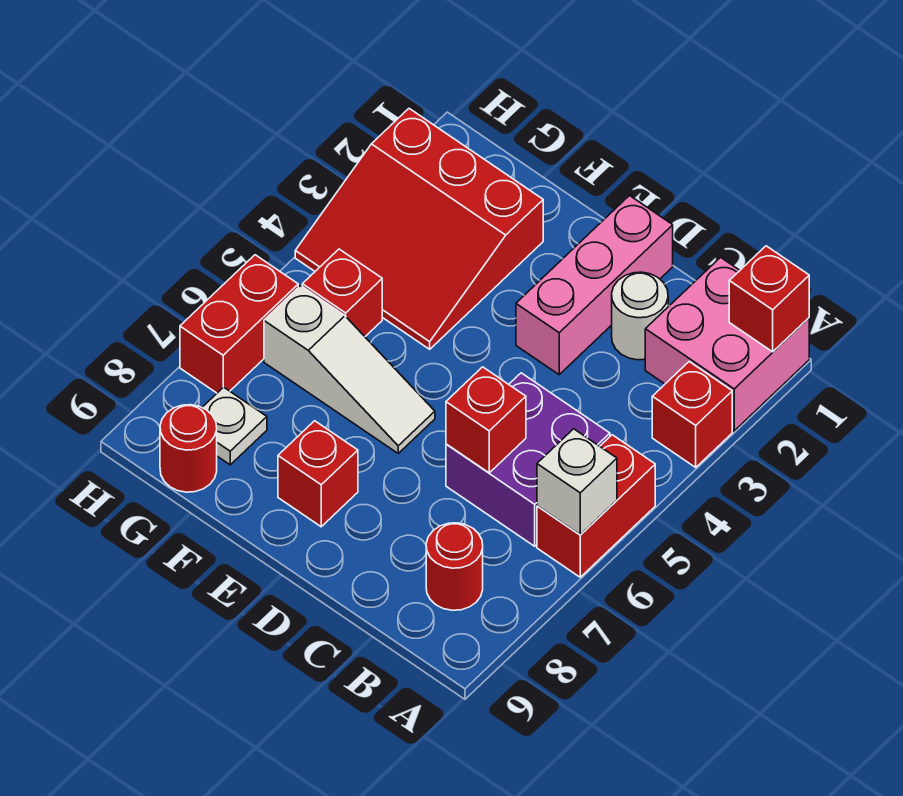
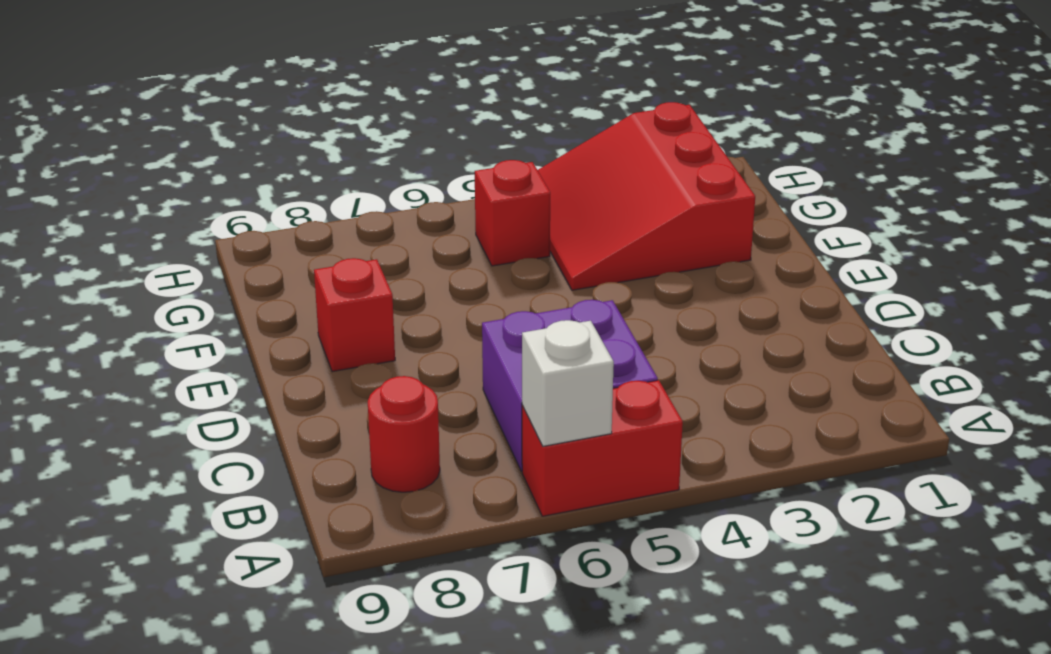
none -> pink brick A1:B2 level 1
none -> red brick A3 level 1
none -> white round brick C2 level 1

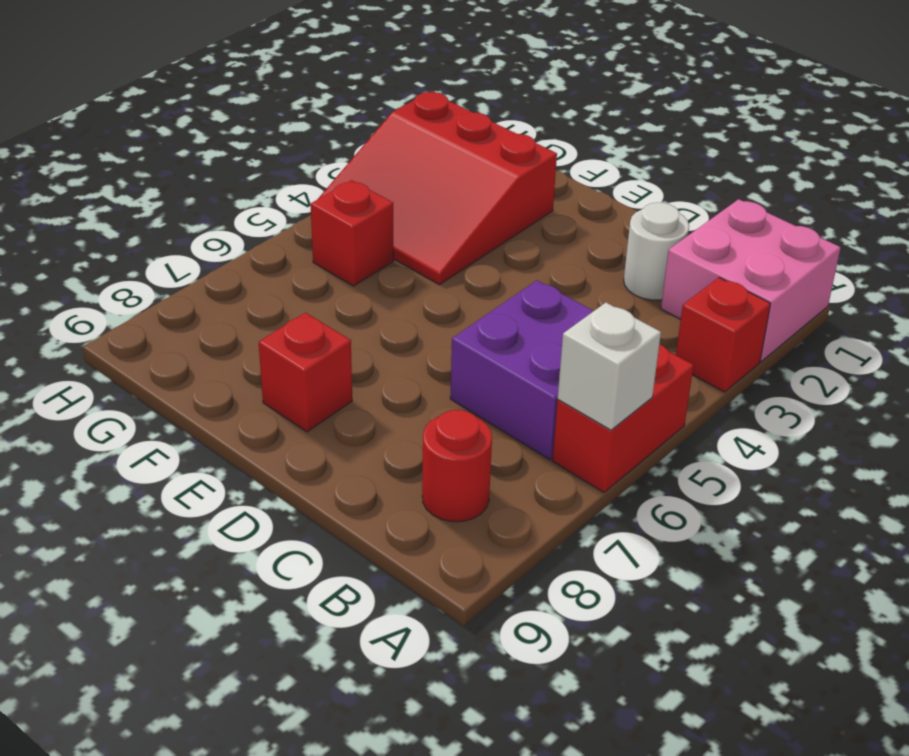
none -> pink brick D1:D3 level 1
none -> white slope E6:G6 level 1 top G
none -> white plate G8 level 1

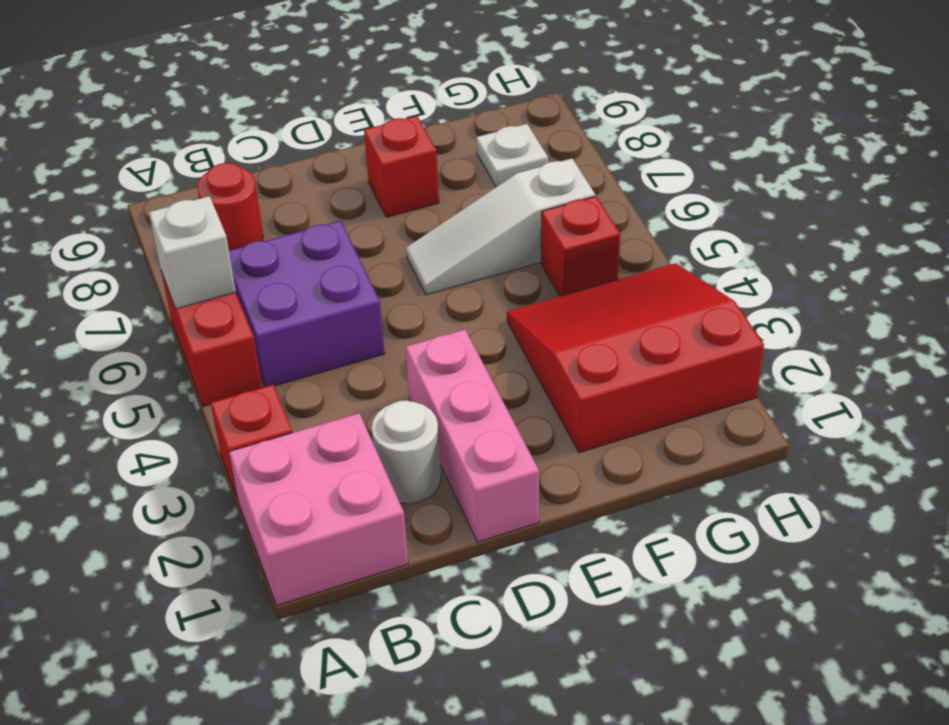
none -> red round brick G9 level 1
none -> red brick H6:H7 level 1
none -> red brick A1 level 2

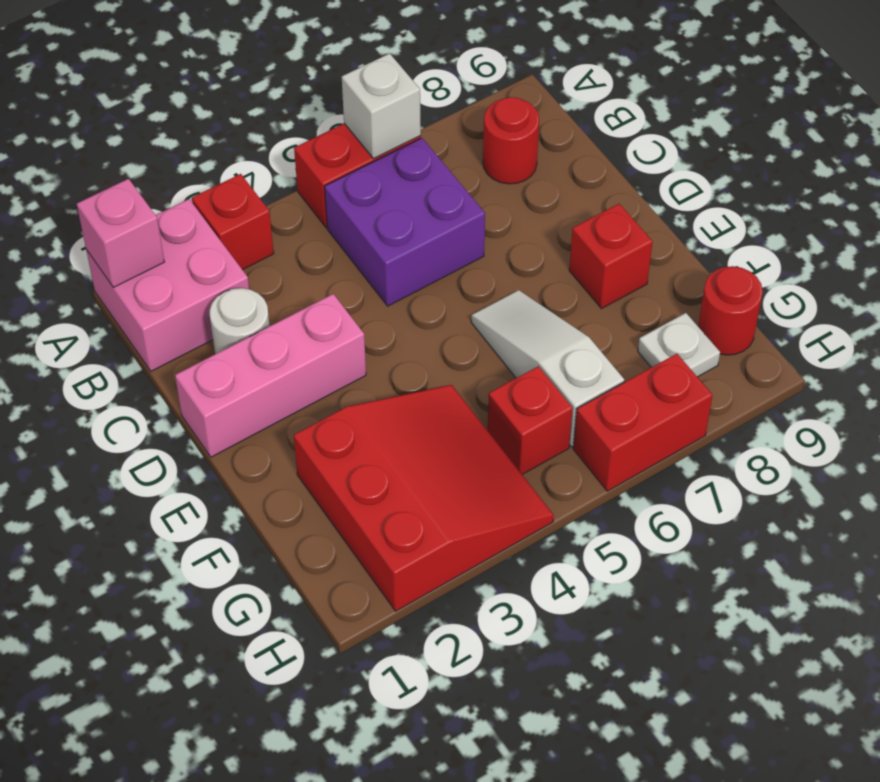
pink brick A1 level 2 -> red brick A1 level 2
none -> red brick C6 level 2

